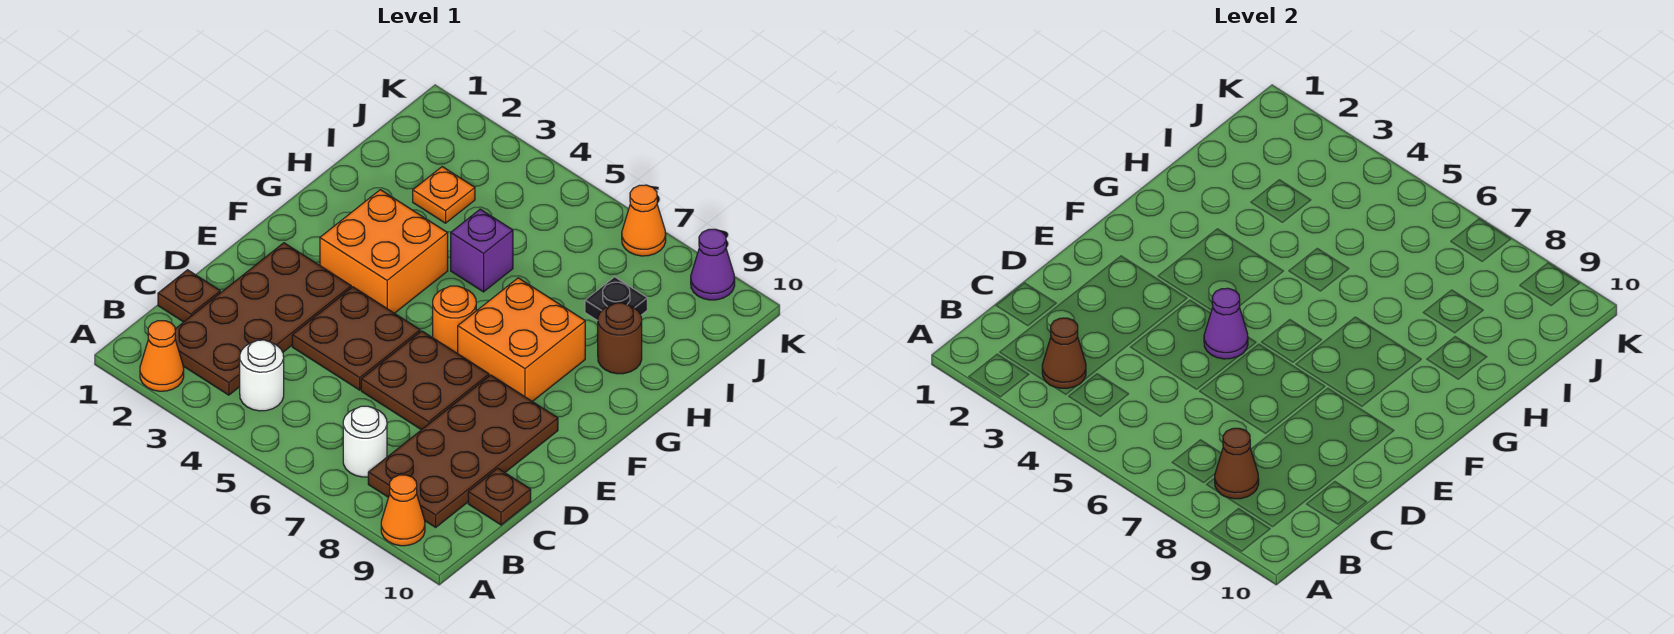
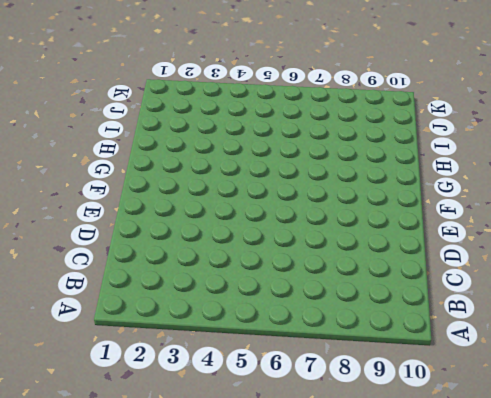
none -> orange cone A2 level 1
none -> orange cone A9 level 1
none -> brown plate B2:E3 level 1

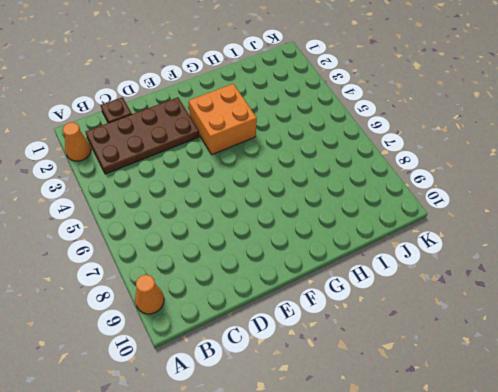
none -> white round brick B4 level 1
none -> white round brick B7 level 1
none -> brown plate B8:E9 level 1

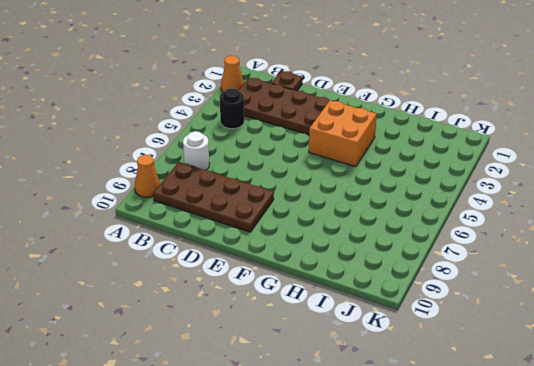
black round brick B4 level 1 -> white round brick B4 level 1
none -> brown plate C10 level 1
none -> brown plate D4:E5 level 1
none -> brown plate D6:E7 level 1

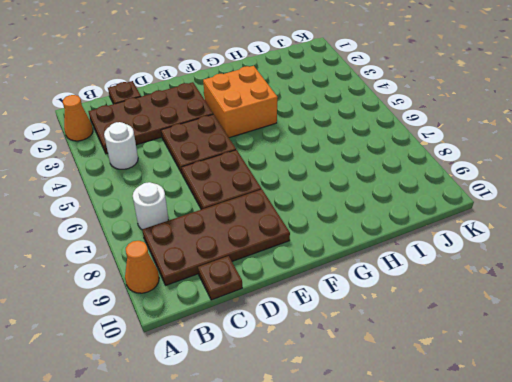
none -> orange round brick F6 level 1
none -> orange brick F7:G8 level 1
none -> purple brick H5 level 1

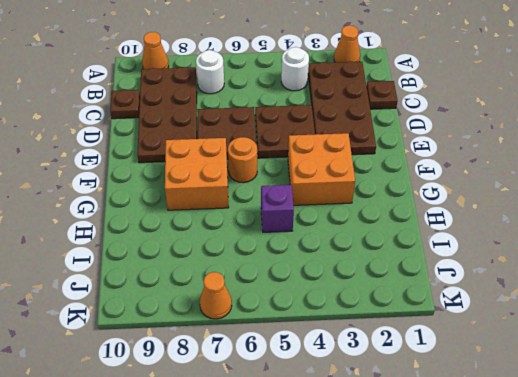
none -> brown round brick H9 level 1
none -> orange plate I3 level 1
none -> black plate I8 level 1

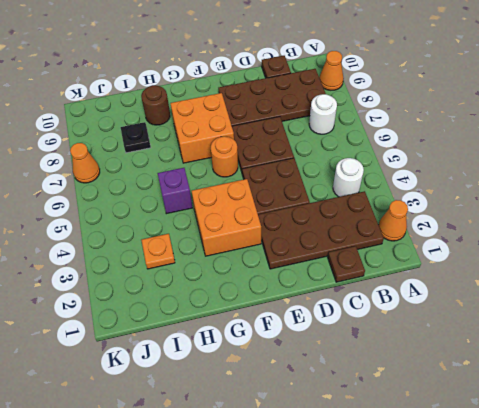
none -> purple cone K9 level 1
none -> brown cone B3 level 2
none -> brown cone B8 level 2

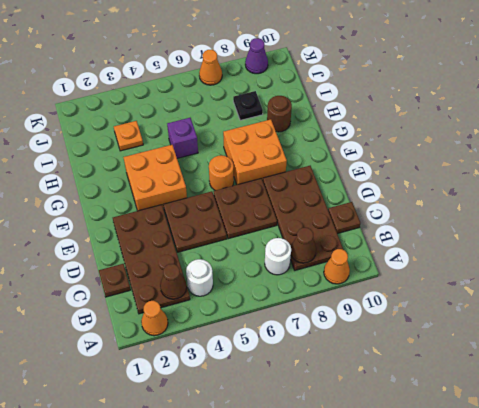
none -> purple cone E5 level 2

